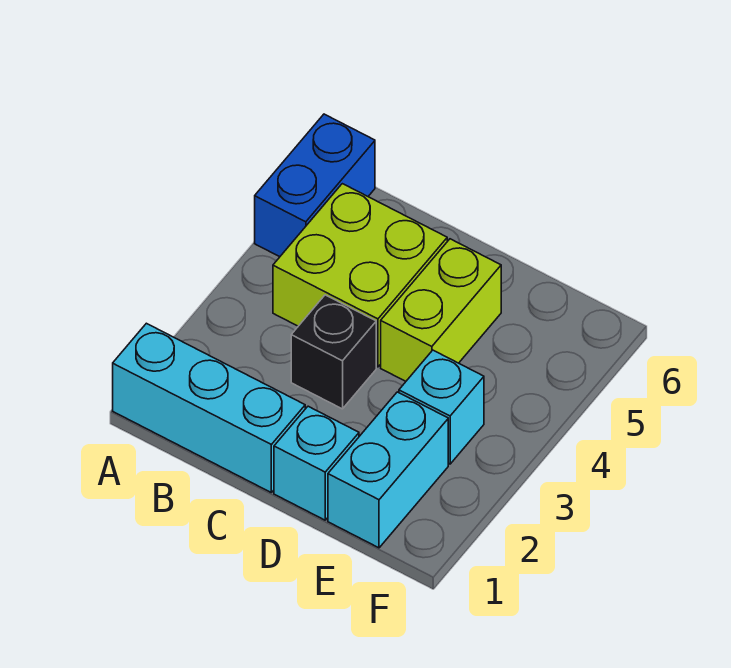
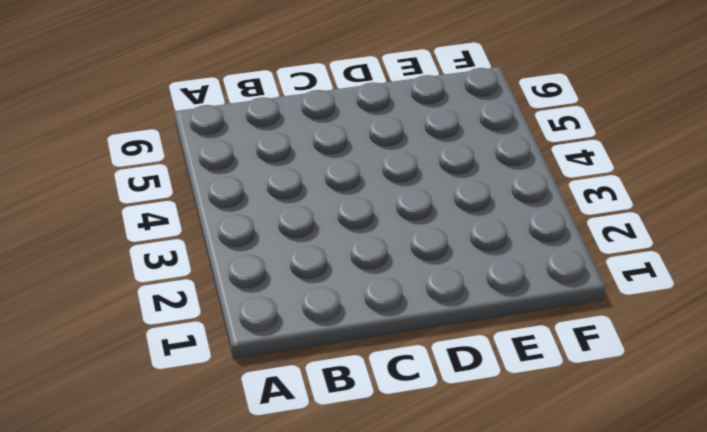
none -> cyan brick A1:C1 level 1
none -> blue brick A5:A6 level 1

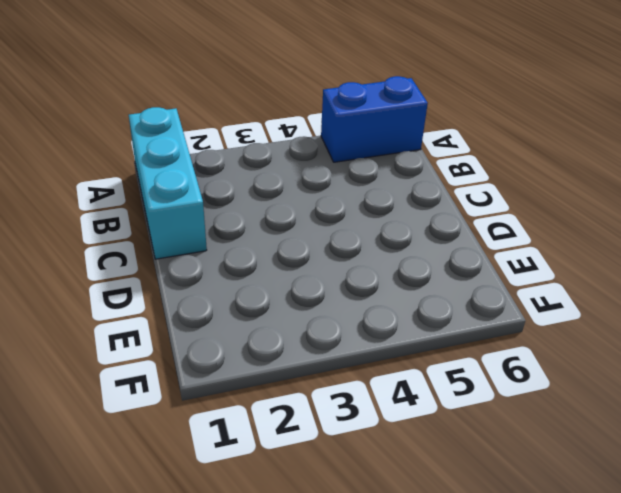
none -> lime brick B4:C5 level 1
none -> black brick C3 level 1

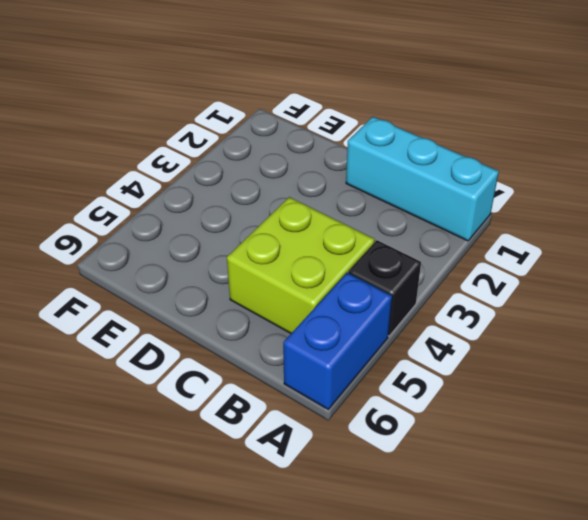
black brick A4 level 1 -> black brick C3 level 1
none -> cyan brick D1 level 1
none -> lime brick D4:D5 level 1

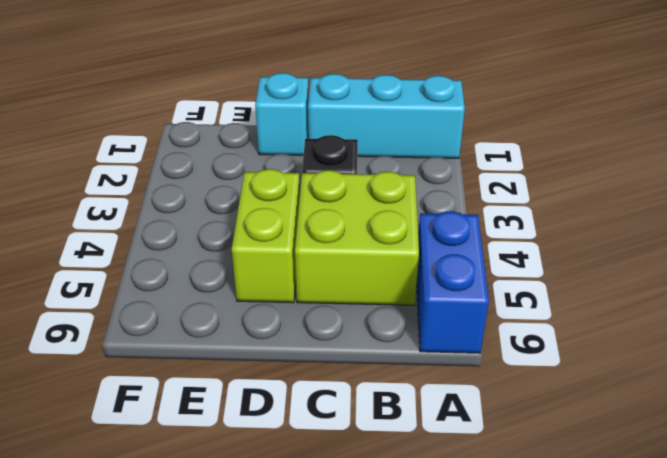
none -> cyan brick E1:E2 level 1
none -> cyan brick E3 level 1

